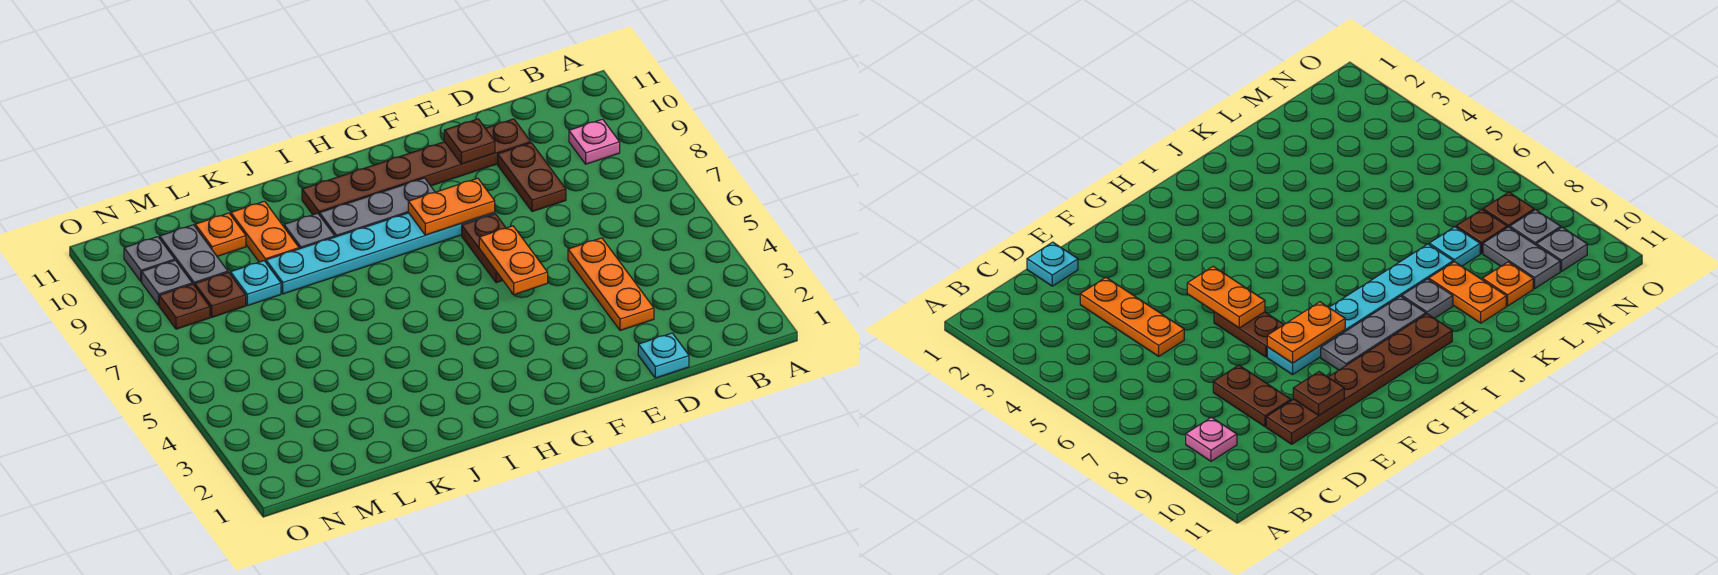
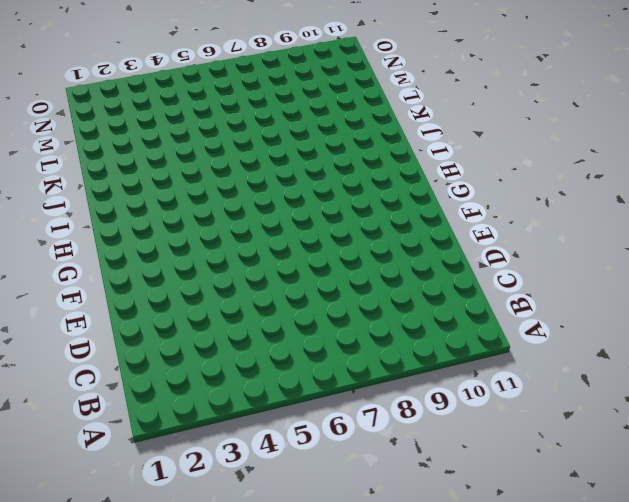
none -> pink plate B9 level 1
none -> cyan plate D1 level 1
none -> orange plate D3:D5 level 1

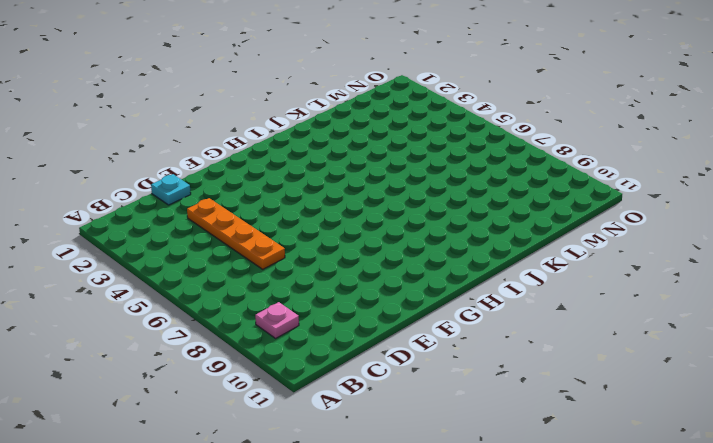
orange plate D3:D6 level 1 -> orange plate D3:D5 level 1
none -> brown plate D8:D9 level 1
none -> brown plate D10:I10 level 1
none -> brown plate F6:F7 level 1

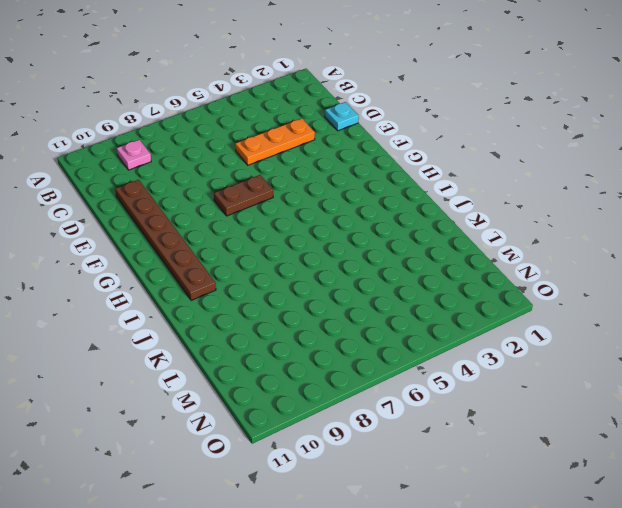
none -> brown plate D8:D9 level 1
none -> cyan plate F8:K8 level 1
none -> grey plate G9:I9 level 1

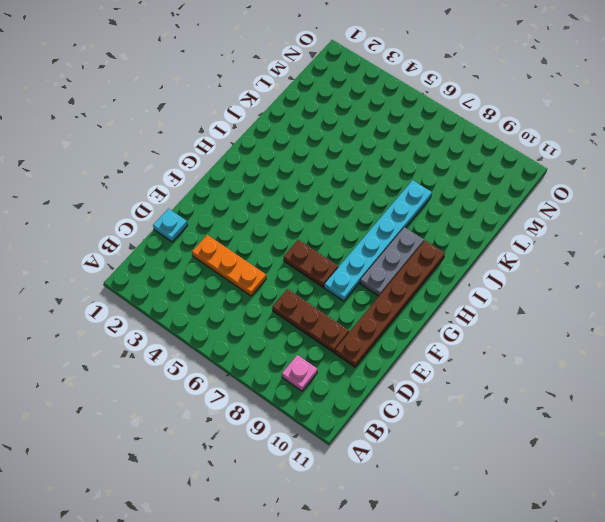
brown plate D7:D9 level 1 -> brown plate D8:D9 level 1
none -> grey plate J9 level 1
none -> orange plate K9:K10 level 1
none -> cyan plate L8 level 1

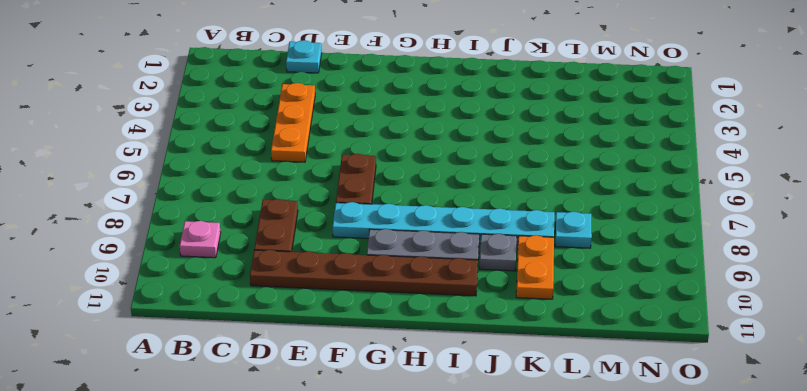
none -> orange plate L10 level 1
none -> brown plate M8 level 1
none -> grey plate M9:M10 level 1

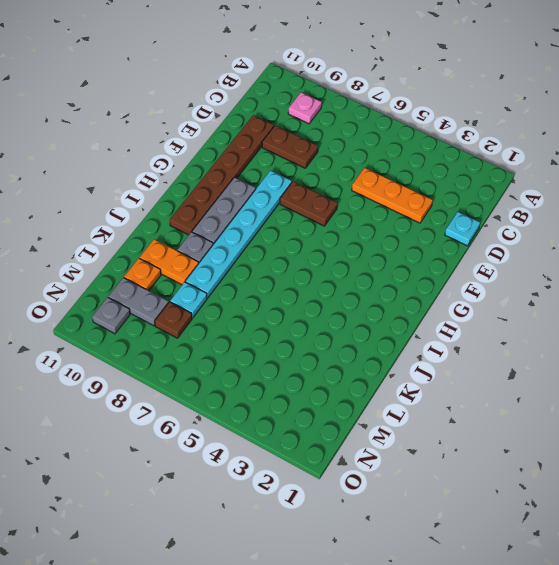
none -> brown plate N8 level 1
none -> grey plate N9 level 1
none -> brown plate E10 level 2

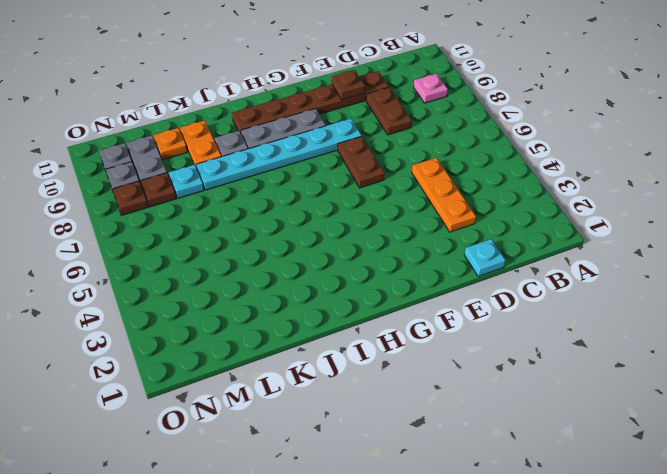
none -> orange plate F5:F6 level 2
none -> orange plate F8:G8 level 2

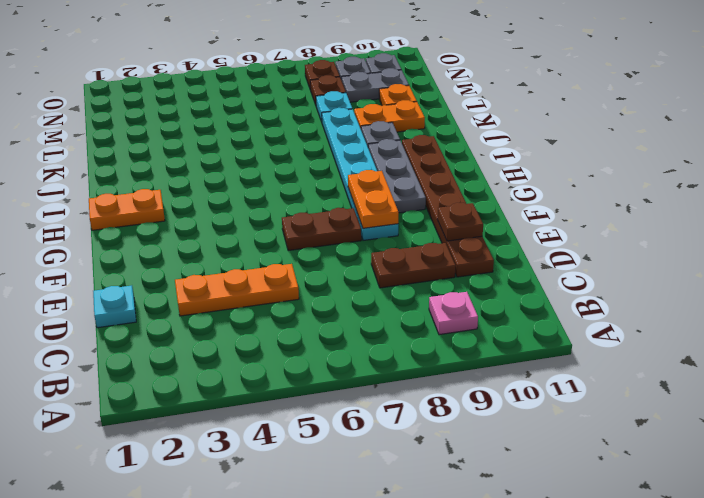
orange plate H1:H2 level 1 -> orange plate F5:F6 level 2

